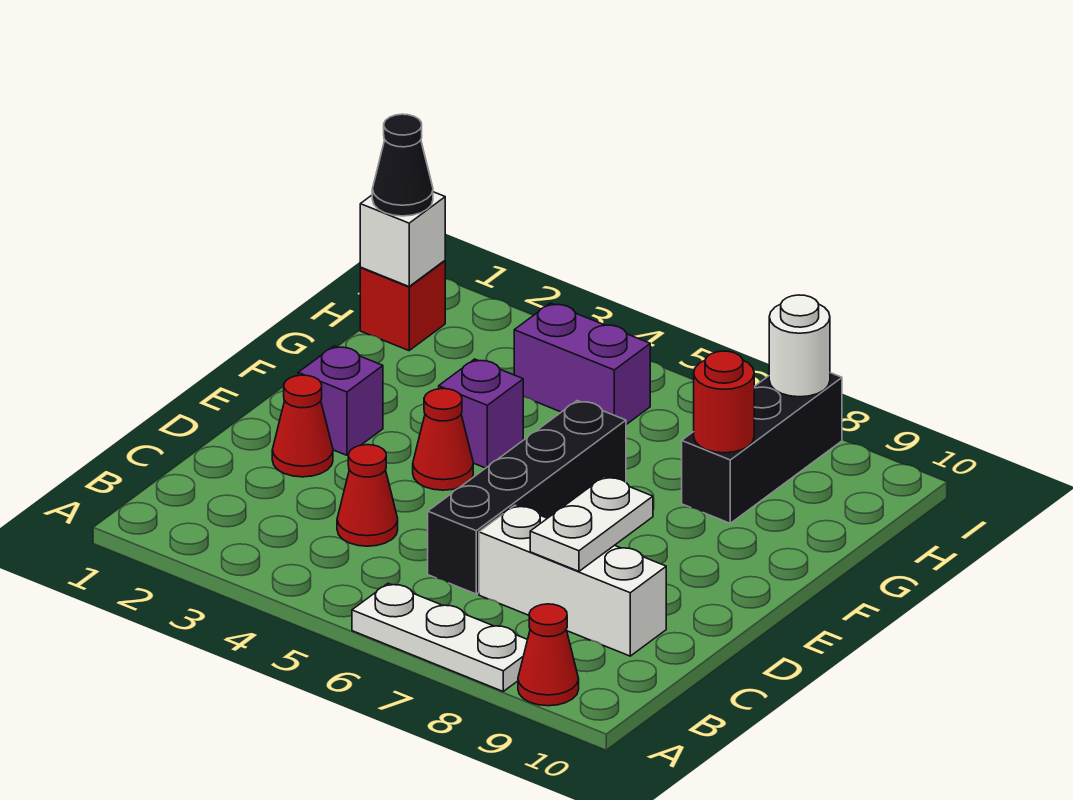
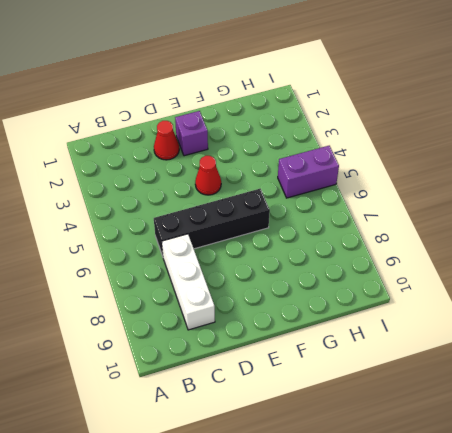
purple brick H5:I5 level 1 -> purple brick H4:H5 level 1
none -> white plate A6:A8 level 1
none -> red cone A9 level 1
none -> red cone C4 level 1

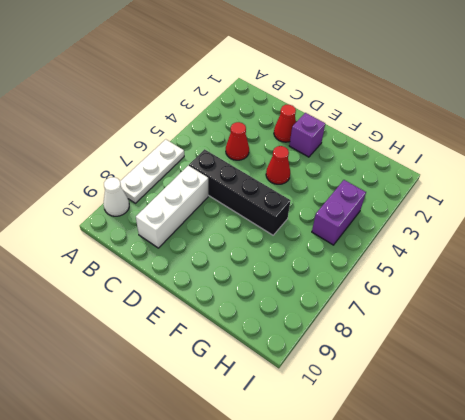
white cone A9 level 1 -> red cone A9 level 1
none -> purple brick F4 level 1
none -> black brick G8:I8 level 1
none -> red brick H1 level 1

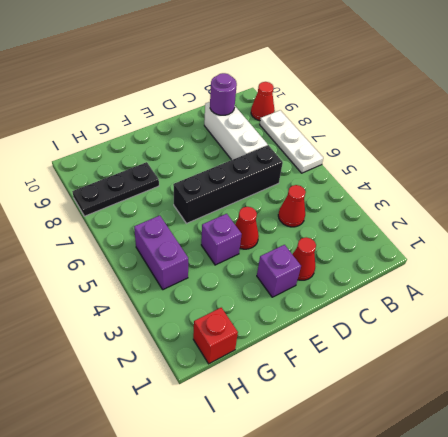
purple round brick C9 level 2 -> none
black plate G8:I8 level 1 -> black brick G8:I8 level 1
none -> white plate C8:D8 level 2
none -> red round brick G8 level 2
none -> white brick H1 level 2

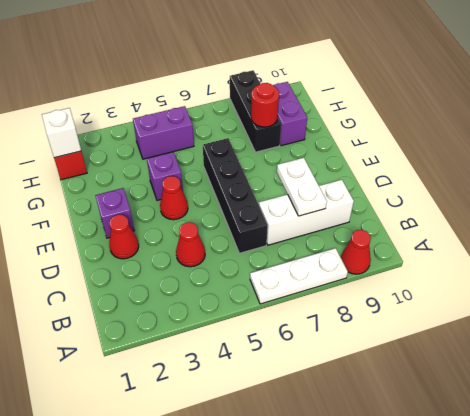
purple brick G9:H9 level 1 -> none
none -> white round brick I8 level 2
none -> black cone H1 level 3

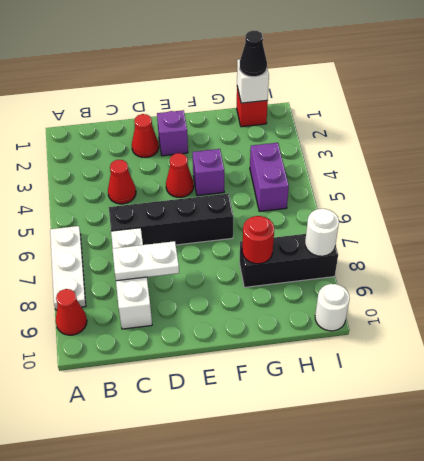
white round brick I10 level 1 -> none

